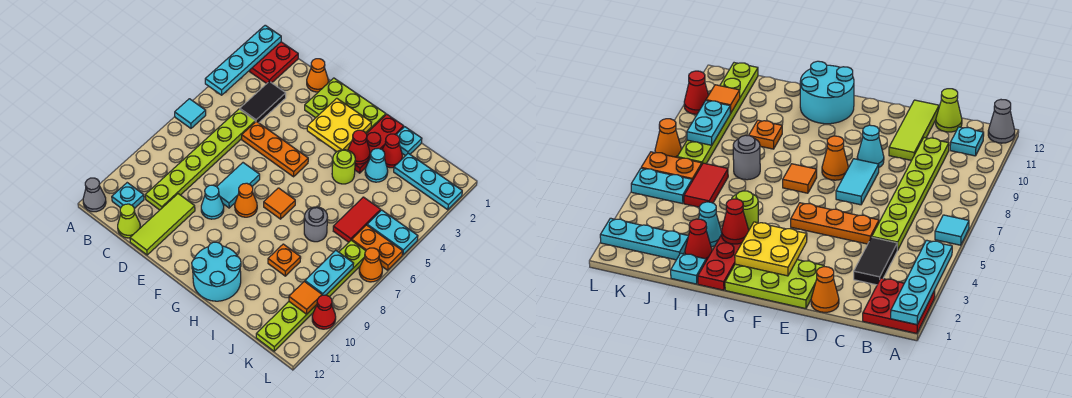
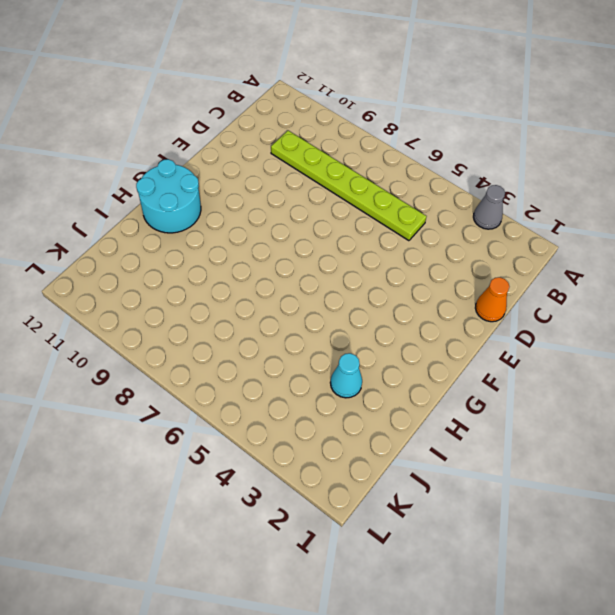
grey cone A3 level 1 -> grey cone A12 level 1
none -> red plate A1:B2 level 1
none -> cyan tile A6 level 1
none -> cyan plate B11 level 1
none -> black tile C3:C4 level 1

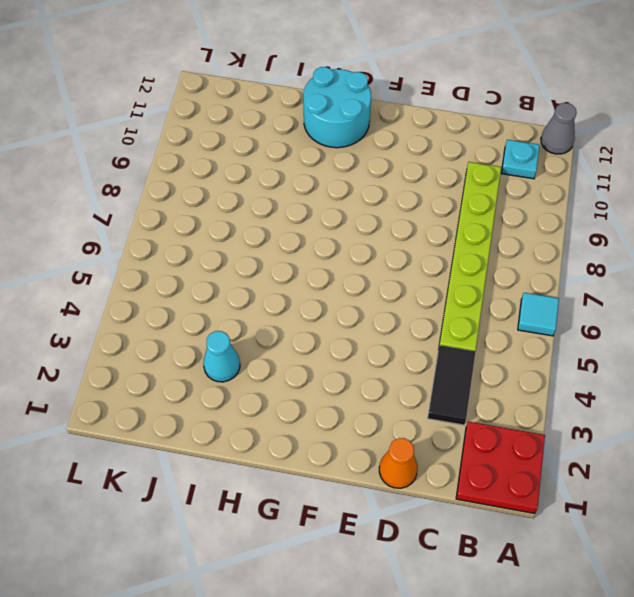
none -> lime cone C12 level 1
none -> orange plate D5:F5 level 1
none -> lime tile D10:D12 level 1
none -> lime plate E1:G2 level 1

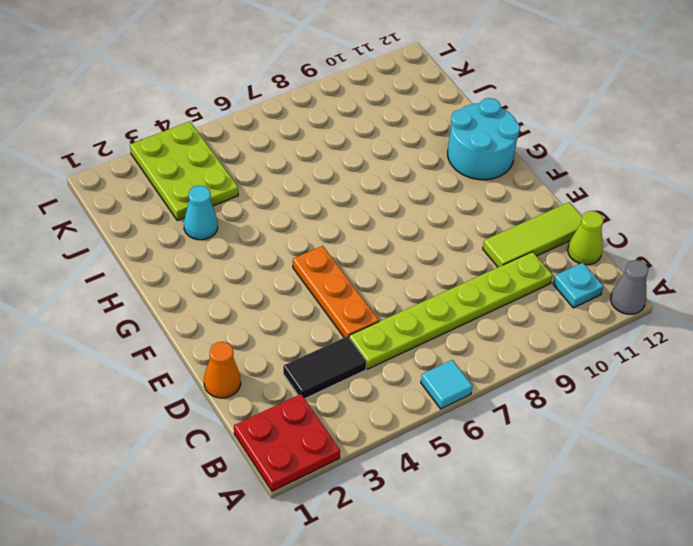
lime plate J3:L4 level 1 -> lime plate E1:G2 level 1
none -> cyan tile E7:E8 level 1
none -> cyan cone E9 level 1
none -> orange cone F8 level 1
none -> orange tile G7 level 1

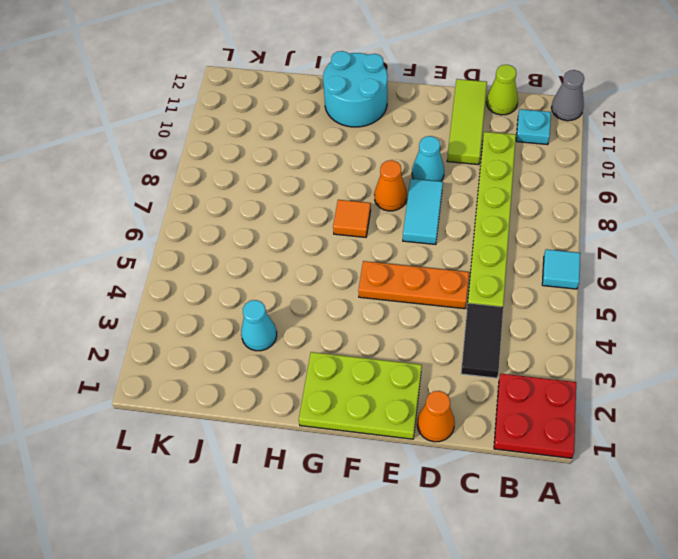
none -> red plate H1:H3 level 1
none -> lime round brick H4 level 1
none -> cyan plate I1 level 1
none -> red cone I2 level 1

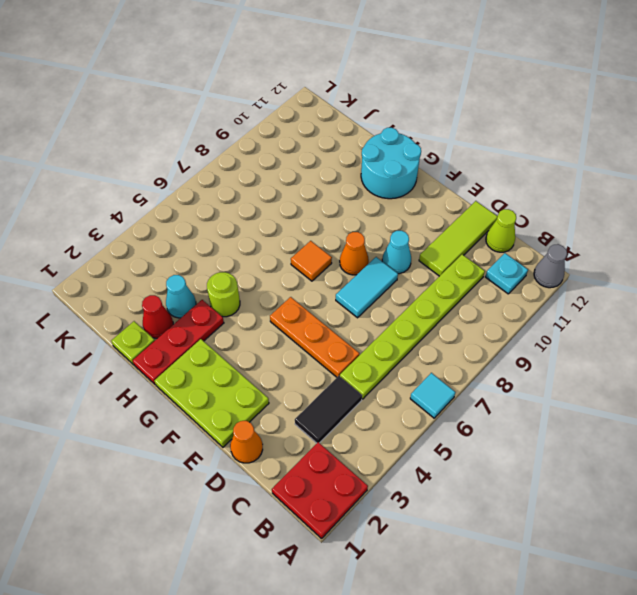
lime plate I1 level 1 -> cyan plate I1 level 1
none -> grey round brick I7 level 1
none -> orange plate I9 level 1
none -> cyan plate J2:L2 level 1
none -> red tile J5:J6 level 1

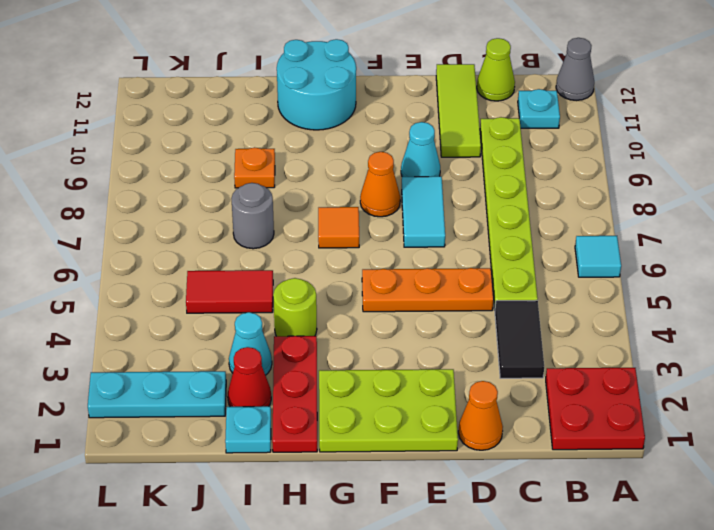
red tile I5:J5 level 1 -> red tile J5:J6 level 1
none -> cyan plate K5:L5 level 1
none -> orange plate K6:L6 level 1
none -> lime plate K7:K12 level 1
none -> orange cone L7 level 1

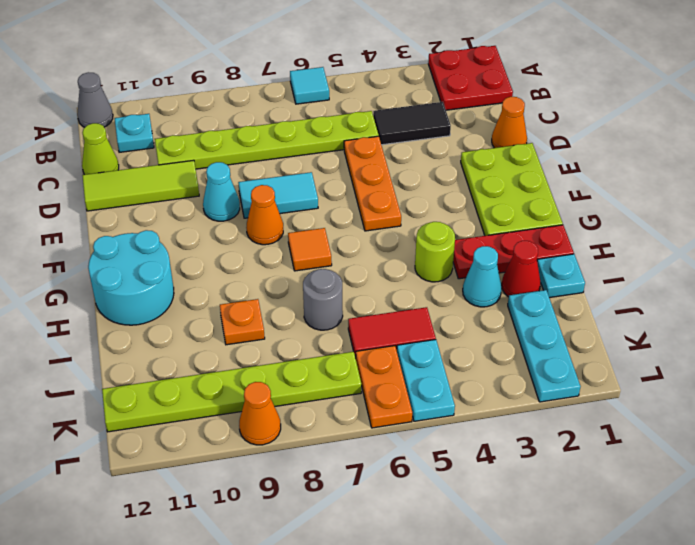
orange cone L9 level 1 -> orange cone L7 level 1
none -> red cone L10 level 1
none -> cyan plate A1:A4 level 2
none -> yellow plate F2:G3 level 2
none -> red cone H3 level 2

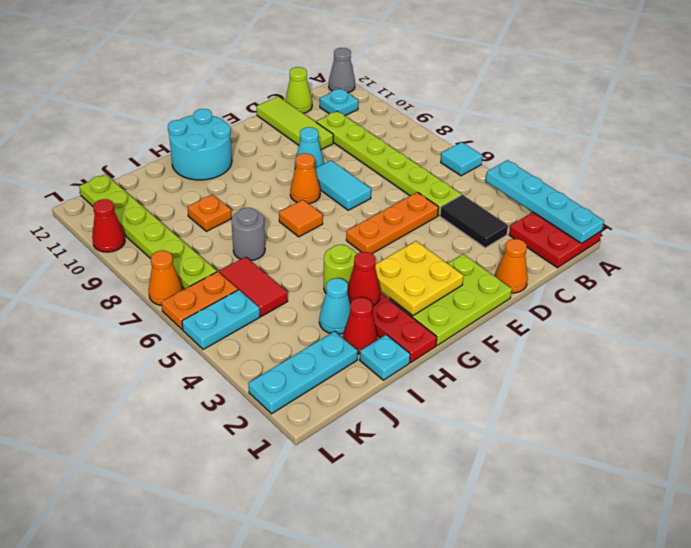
none -> cyan plate K8:K9 level 2
none -> orange tile K10 level 2

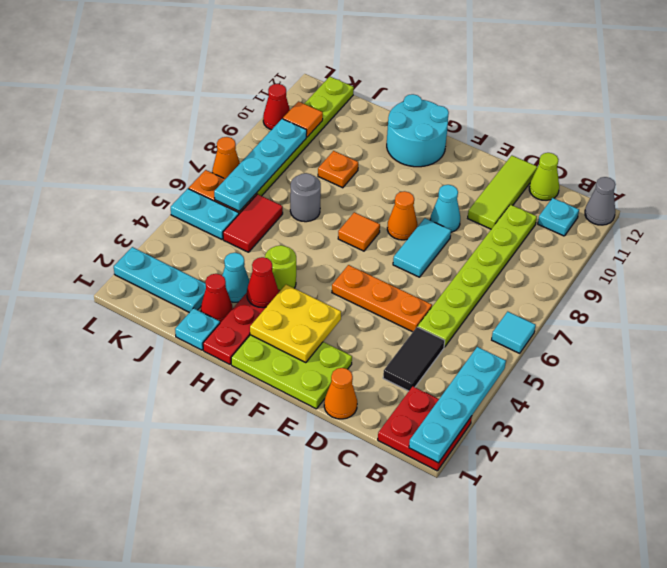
cyan plate K6:K9 level 2 -> cyan plate K8:K9 level 2

